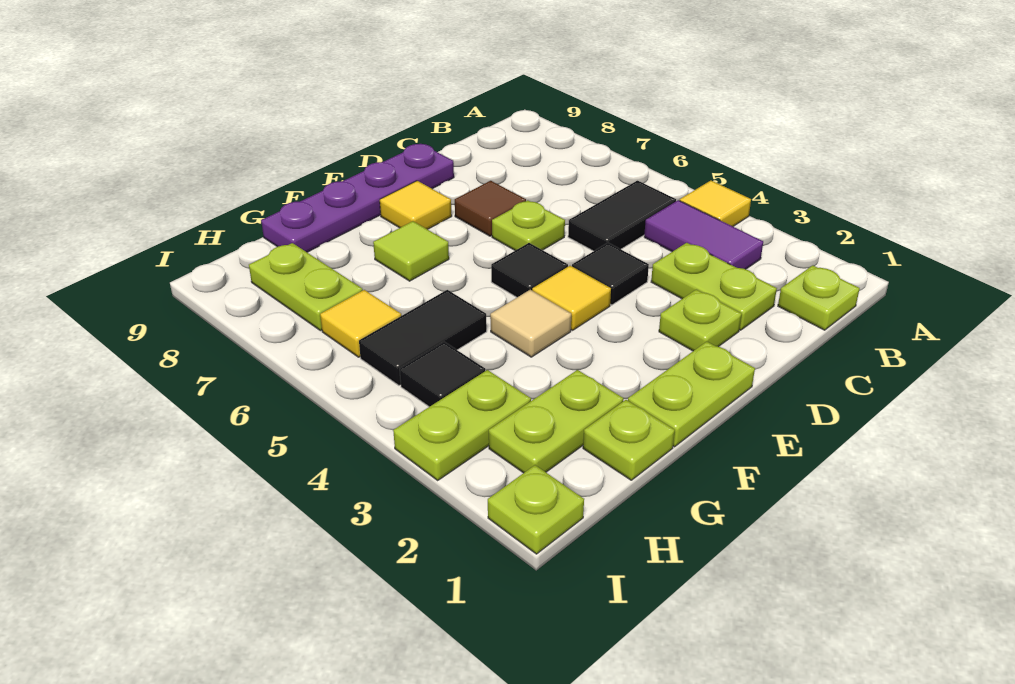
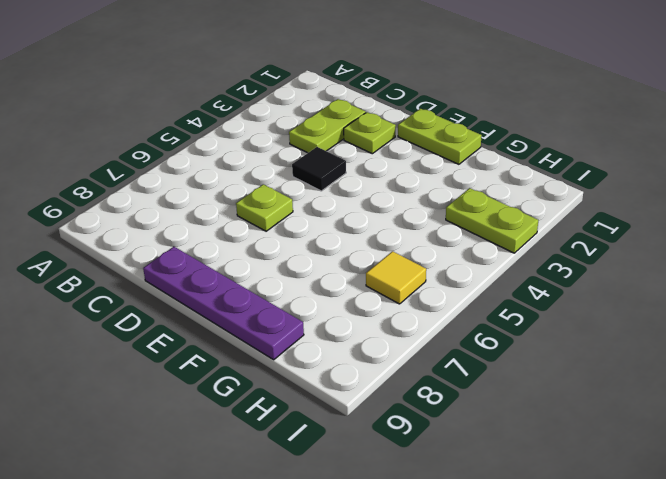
none -> yellow tile A4 level 1
none -> lime plate B1 level 1
none -> purple tile B3:B4 level 1

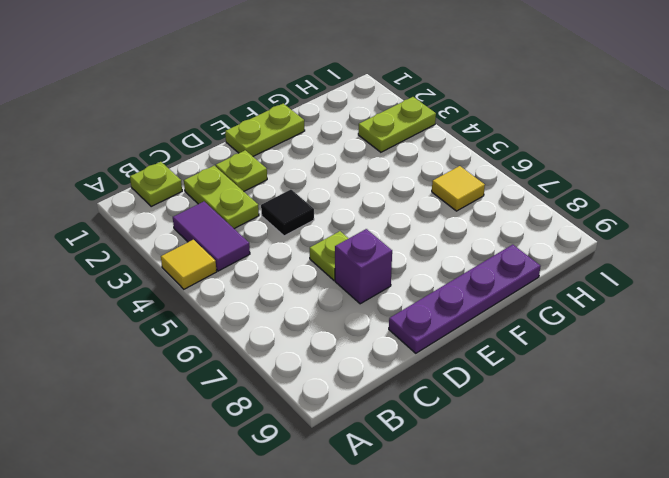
purple brick D7 level 1 -> brown tile D7 level 1
none -> black tile B5:C5 level 1
none -> yellow tile E4 level 1
none -> black tile E5 level 1

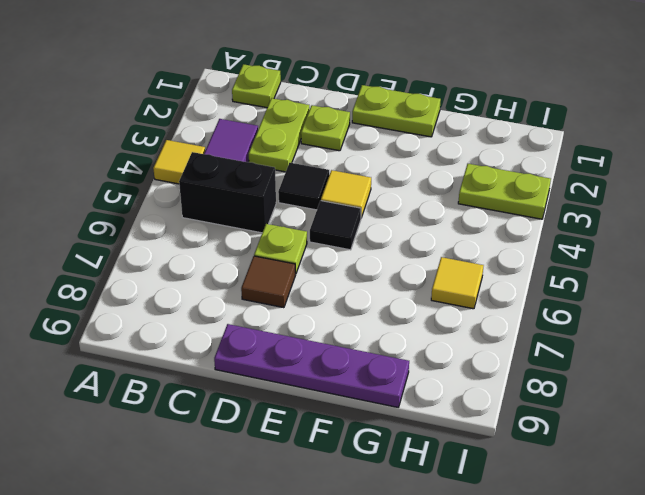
black brick B5:C5 level 1 -> black tile B5:C5 level 1
none -> yellow tile E8 level 1
none -> tan tile F4 level 1
none -> lime tile F7 level 1

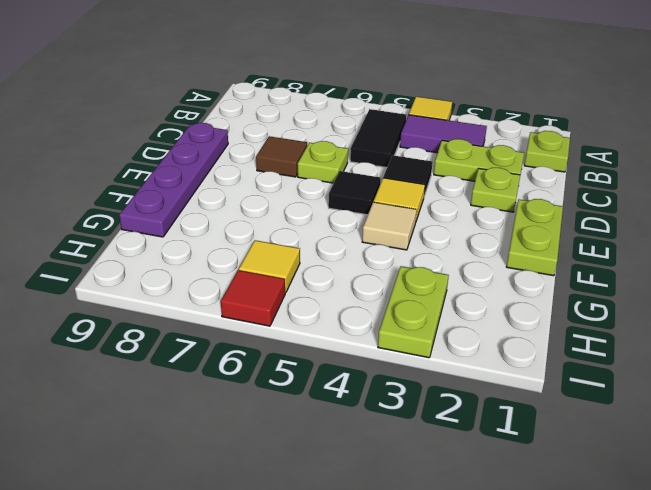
red tile I6 level 1 -> none
none -> yellow tile E8 level 1
none -> lime tile F7 level 1
none -> lime plate G1 level 1

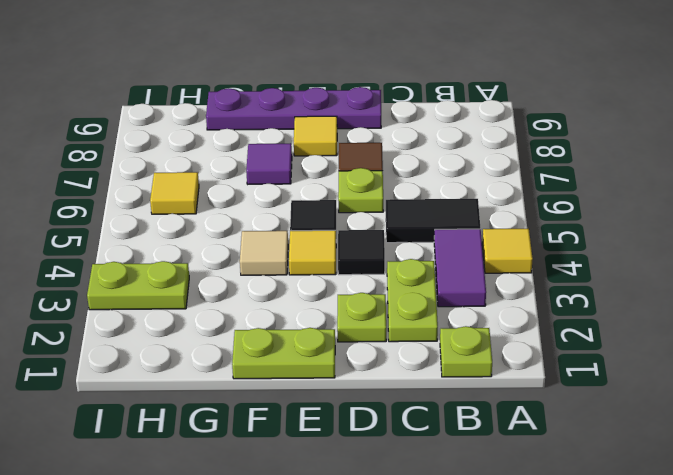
purple tile F7 level 1 -> lime tile F7 level 1
none -> lime plate G1 level 1
none -> lime plate G2:H2 level 1
none -> black tile G5:H5 level 1

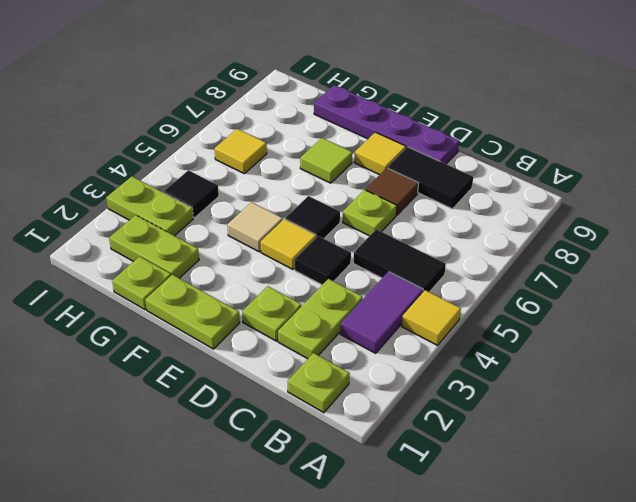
black tile C8:D8 level 1 -> black tile G5:H5 level 1
none -> lime plate H7:H8 level 1
none -> lime plate I1 level 1

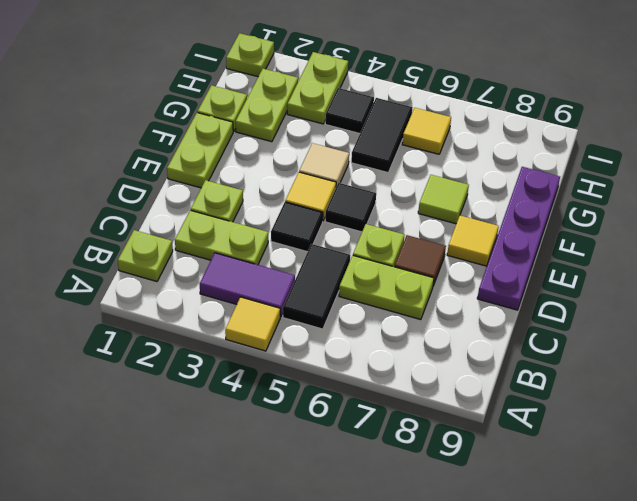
lime plate C6:C7 level 1 -> lime plate H7:H8 level 1

